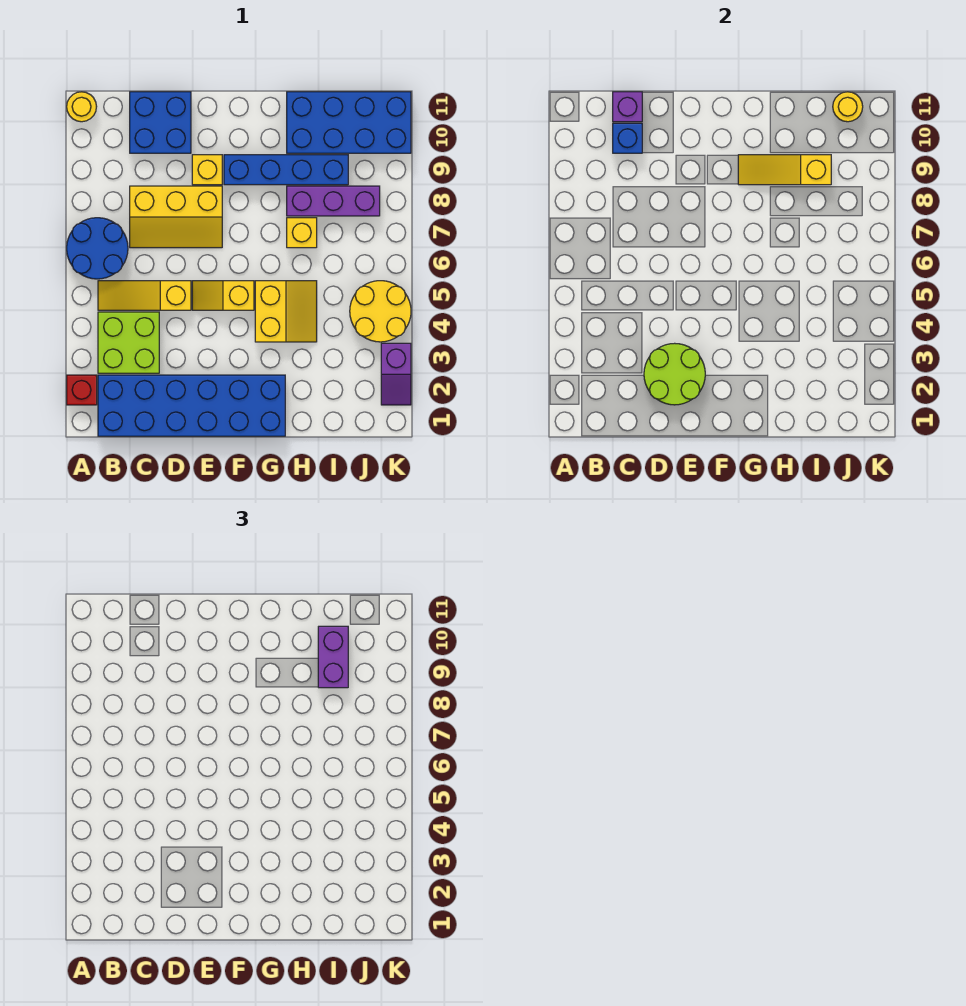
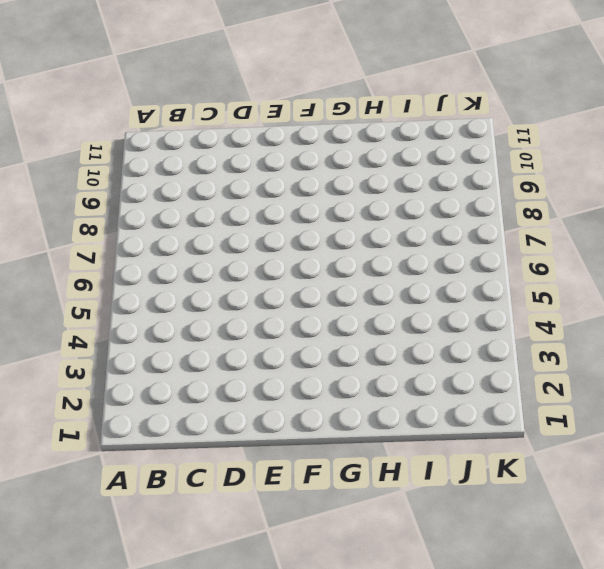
none -> red brick A2 level 1
none -> blue round brick A6:B7 level 1
none -> yellow round brick A11 level 1

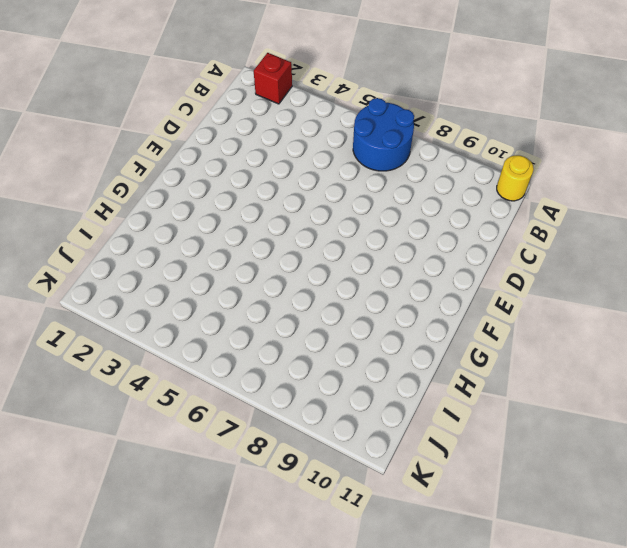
none -> blue brick B1:G2 level 1
none -> lime brick B3:C4 level 1
none -> yellow slope B5:D5 level 1 top D

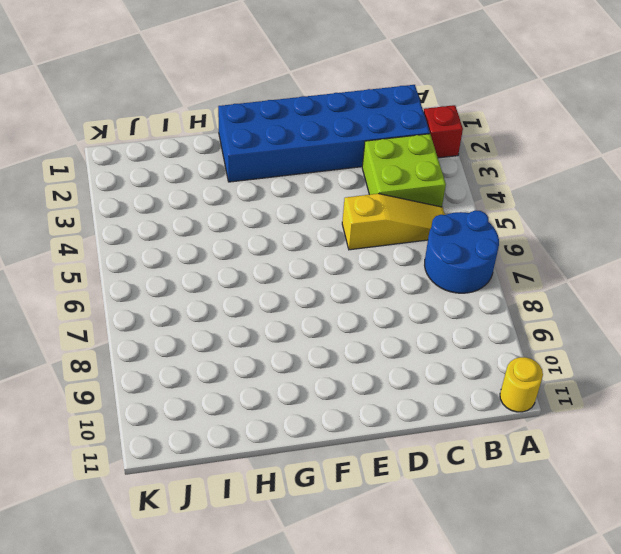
none -> yellow slope C7:E8 level 1 top 8
none -> blue brick C10:D11 level 1
none -> yellow slope E5:F5 level 1 top F

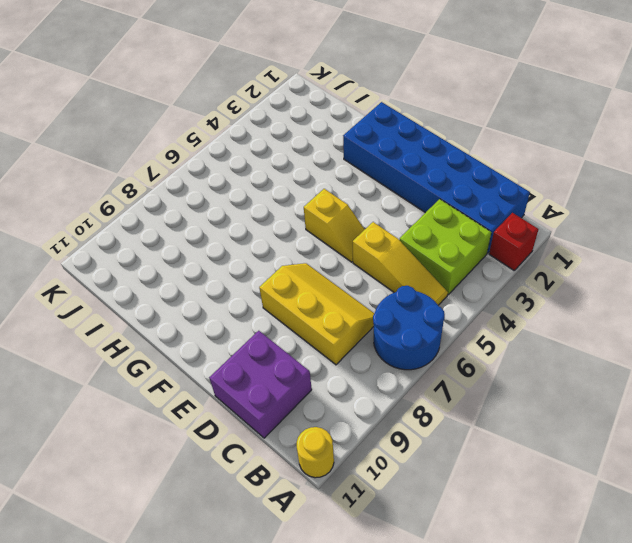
purple brick C10:D11 level 1 -> blue brick C10:D11 level 1
none -> yellow brick E9 level 1
none -> blue brick F9:I9 level 1
none -> yellow slope G4:H5 level 1 top G

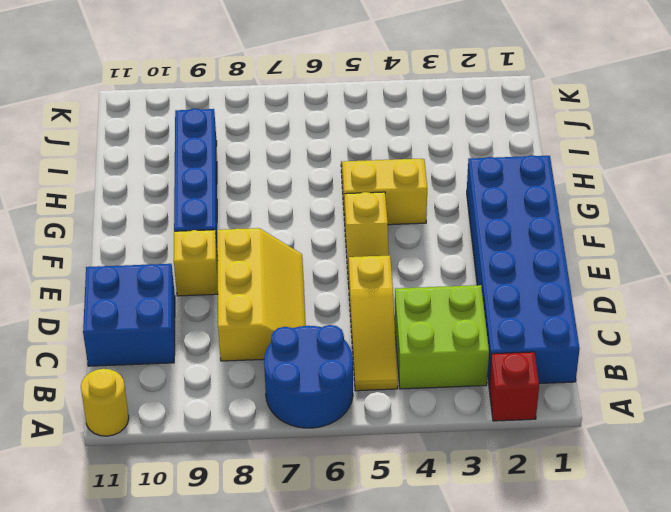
none -> yellow brick H7 level 1
none -> purple brick H8:J8 level 1
none -> blue brick H10:K11 level 1

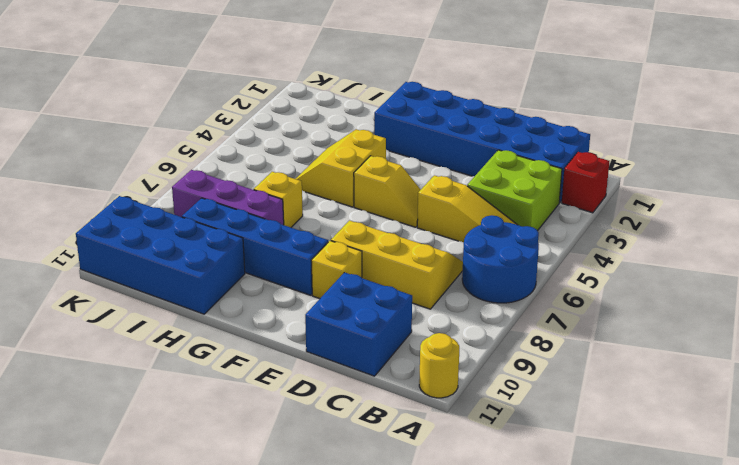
none -> yellow round brick J4:K5 level 1
none -> purple slope K2:K3 level 1 top 3
none -> blue brick C10 level 2

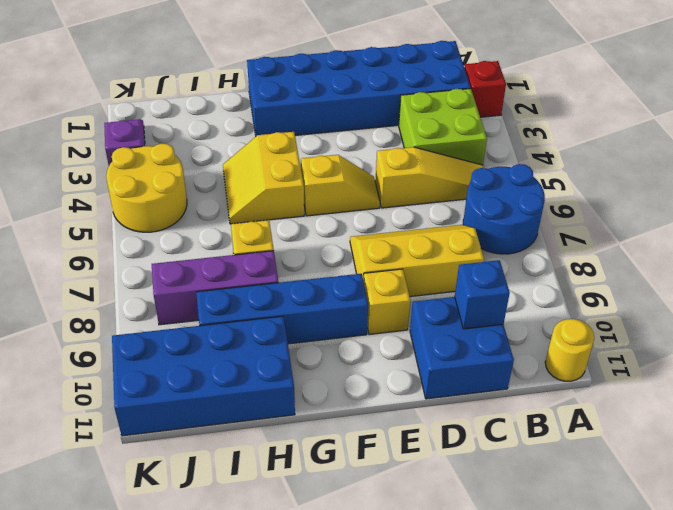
none -> purple brick C11 level 2
none -> lime round brick D2:E3 level 2
none -> yellow slope G9:I9 level 2 top I

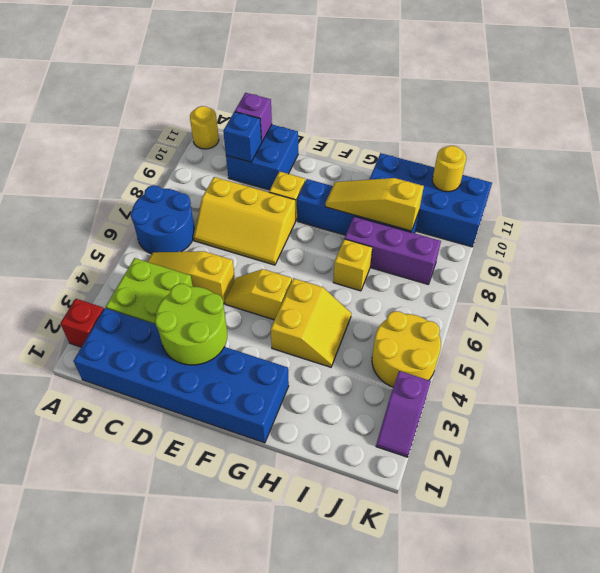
none -> purple brick I9:I10 level 3

